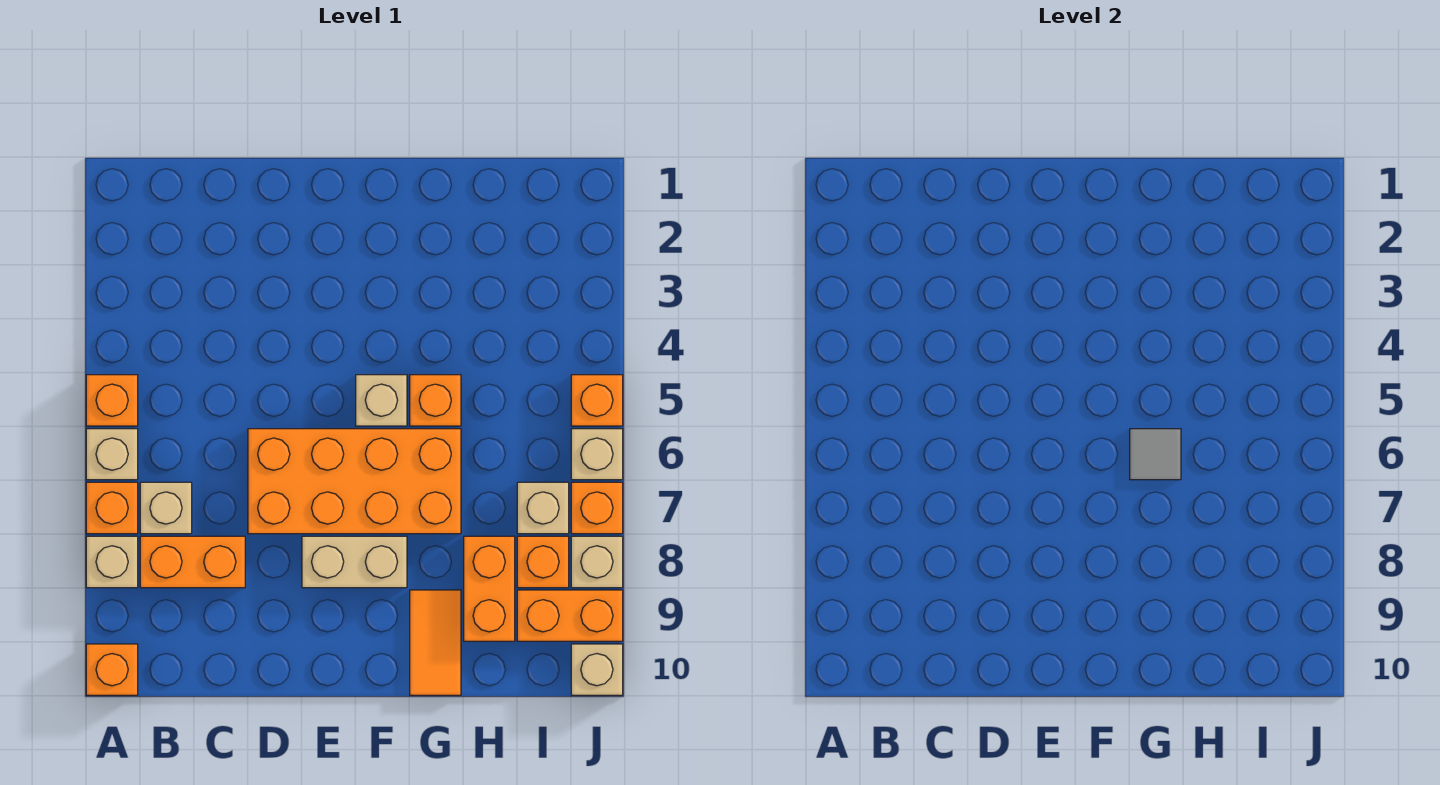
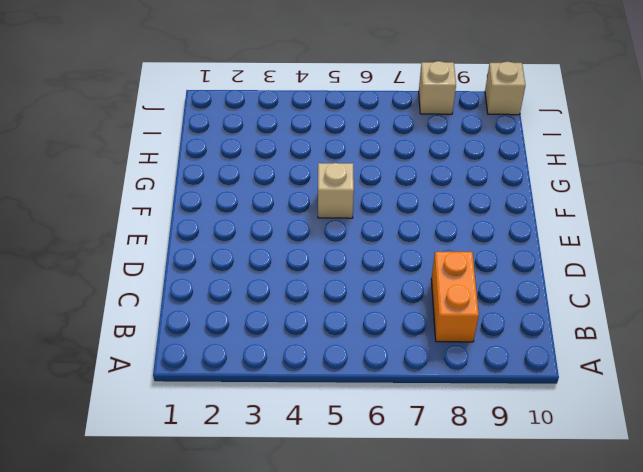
none -> orange brick A5 level 1
none -> tan brick A6 level 1
none -> orange brick A7 level 1

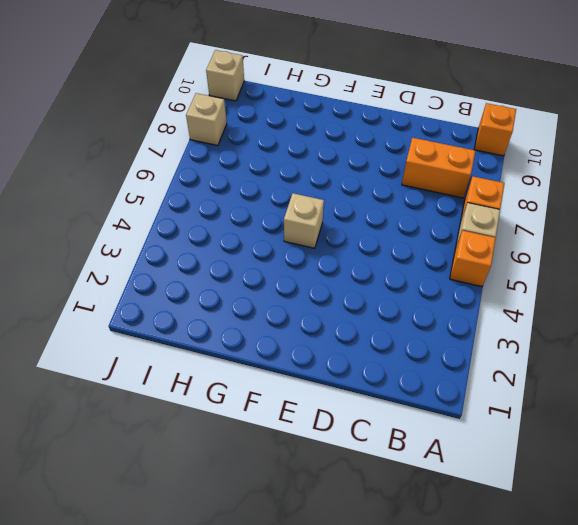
none -> tan brick A8 level 1
none -> tan brick B7 level 1
none -> orange brick D6:G7 level 1

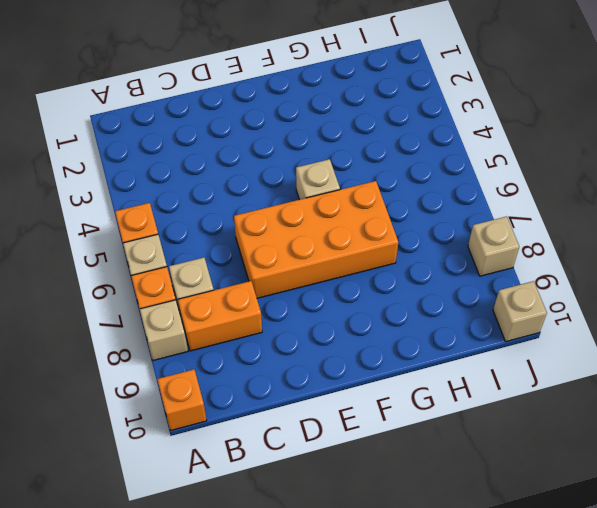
none -> tan brick E8:F8 level 1
none -> orange brick G5 level 1
none -> orange tile G9:G10 level 1

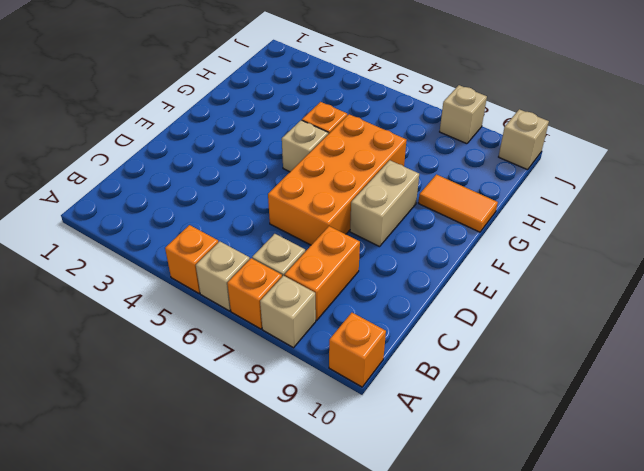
none -> orange brick H8:H9 level 1
none -> tan brick I7 level 1
none -> orange brick I8 level 1

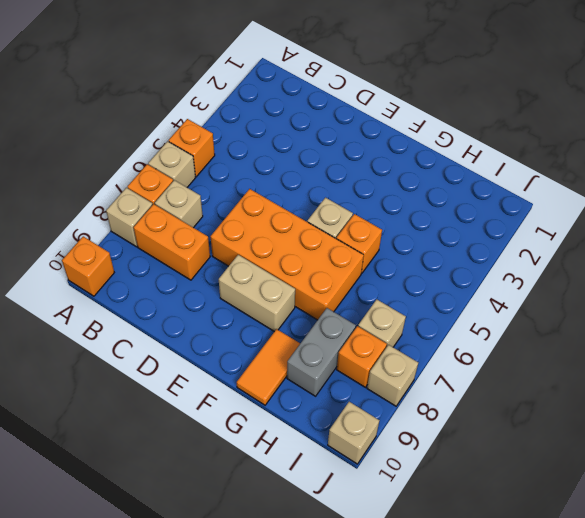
grey brick H8:H9 level 1 -> orange brick H8:H9 level 1
none -> orange brick I9:J9 level 1
none -> orange brick J5 level 1
none -> tan brick J6 level 1

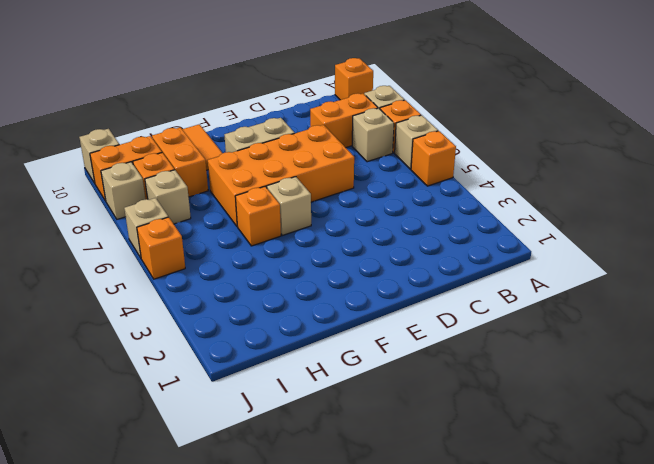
none -> orange brick J7 level 1
none -> grey tile G6 level 2

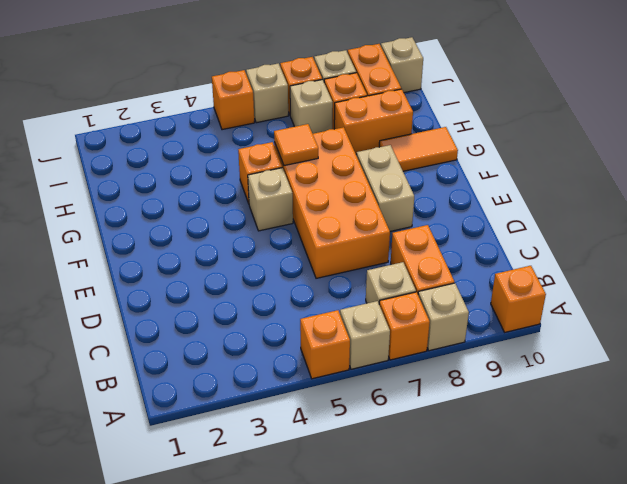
orange tile G6 level 2 -> grey tile G6 level 2

